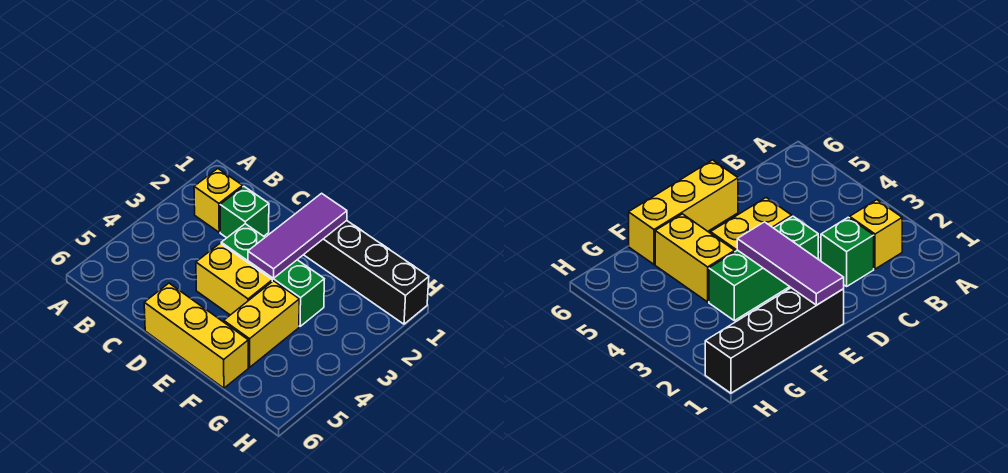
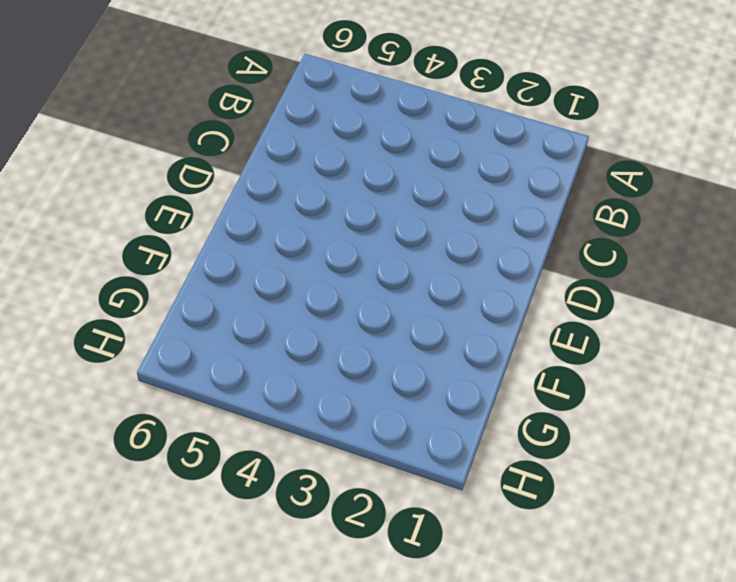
none -> yellow brick B2 level 1
none -> green brick C2 level 1

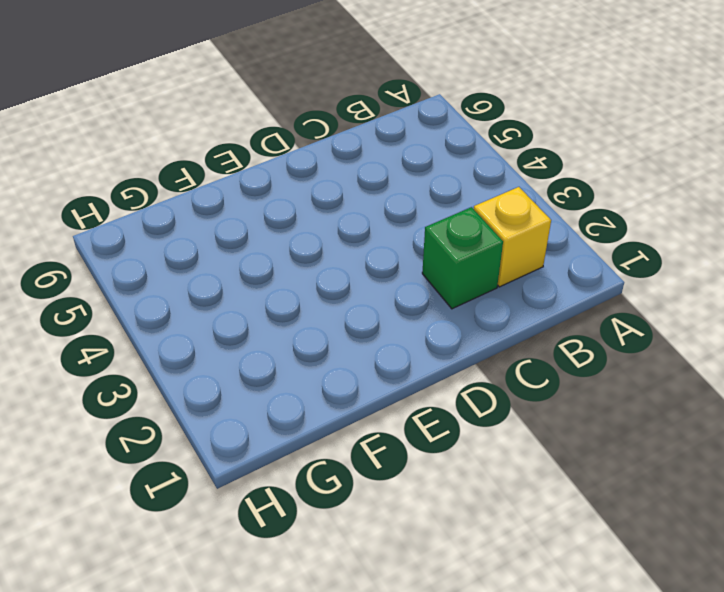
none -> green brick D3:F3 level 1
none -> yellow brick D4:E4 level 1

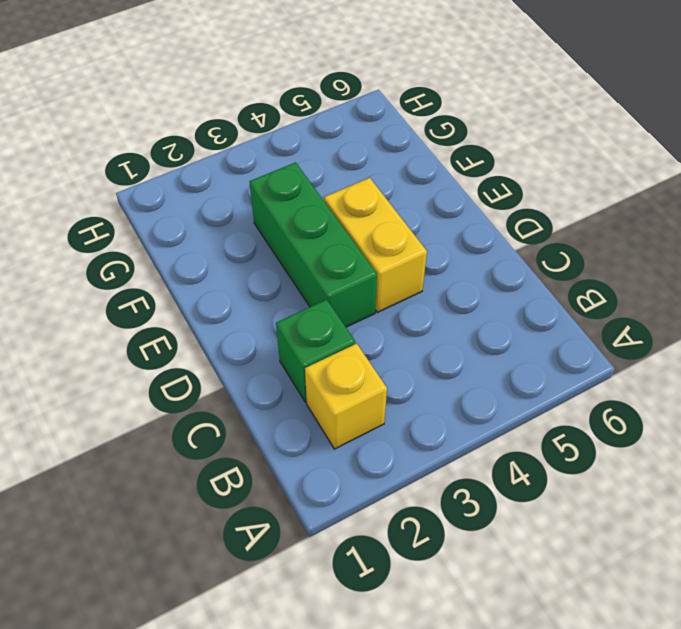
none -> yellow brick D6:F6 level 1
none -> black brick E1:H1 level 1

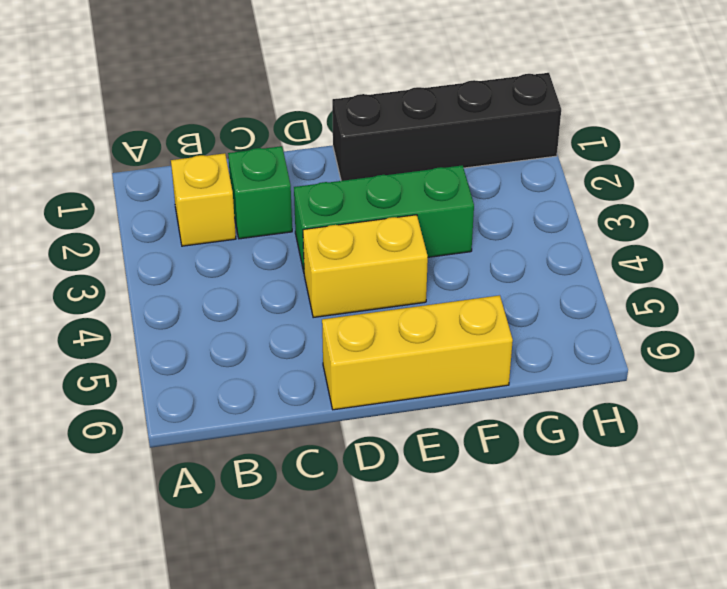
none -> yellow brick F4:F5 level 1
none -> purple tile E1:E3 level 2

